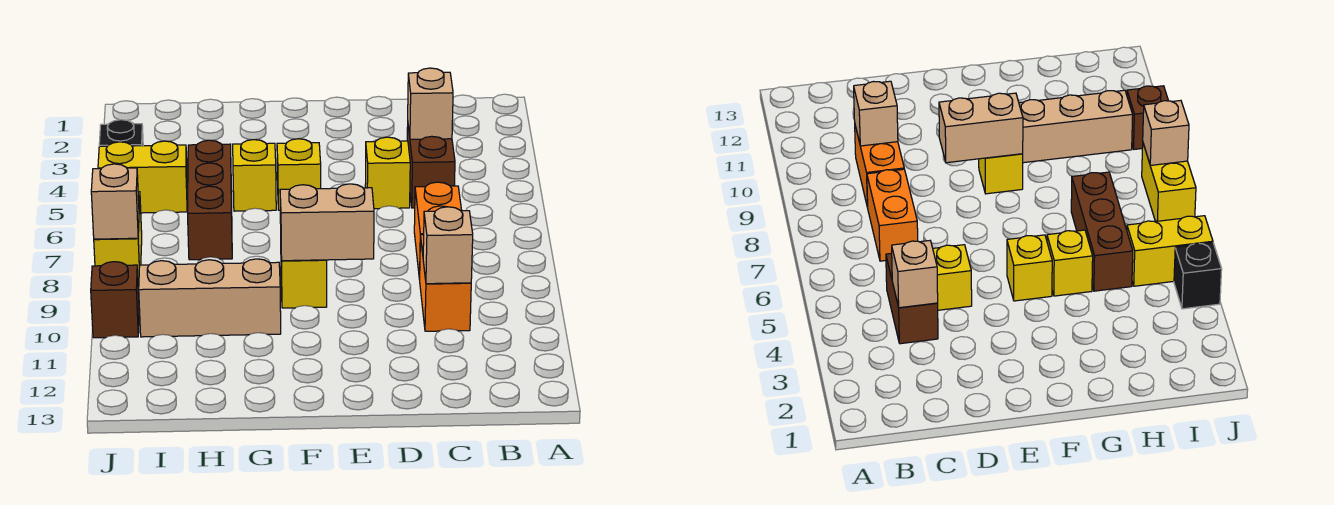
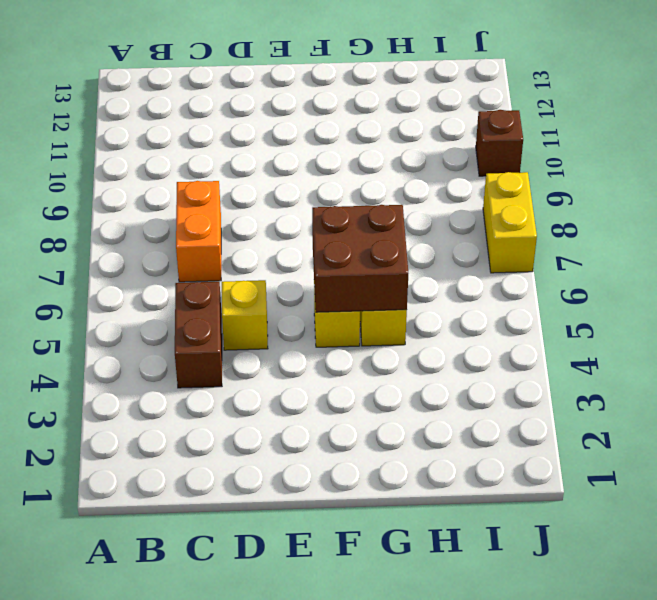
brown brick F5:G6 level 2 -> none
none -> orange brick C9:C10 level 1
none -> yellow brick F9 level 1
none -> tan brick G10:I10 level 1

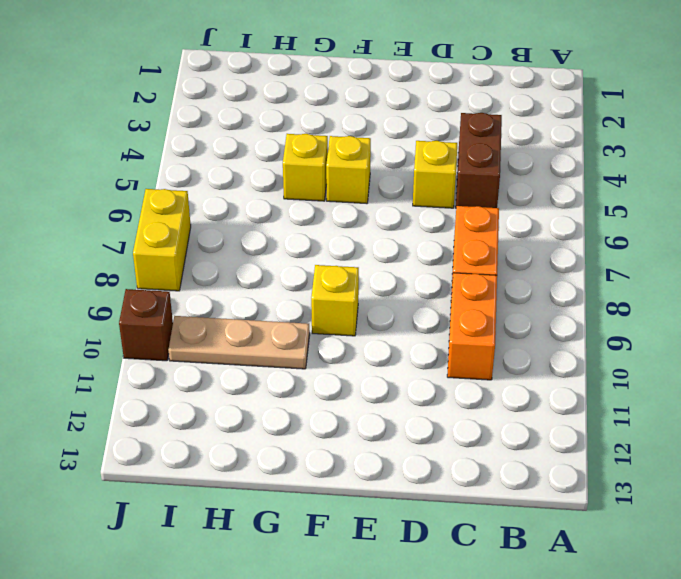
tan plate G10:I10 level 1 -> tan brick G10:I10 level 1
none -> brown brick H5:H7 level 1
none -> yellow brick I5:J5 level 1
none -> black brick J4 level 1

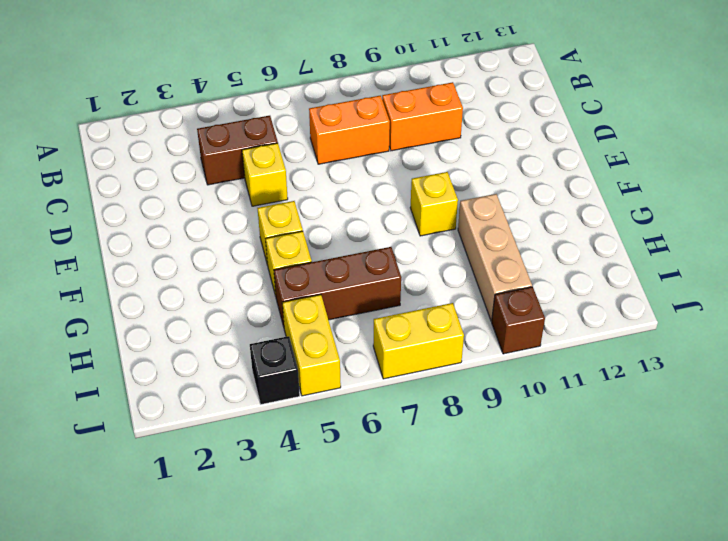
none -> tan brick C4 level 2
none -> tan brick C10 level 2
none -> tan brick E9:F9 level 2

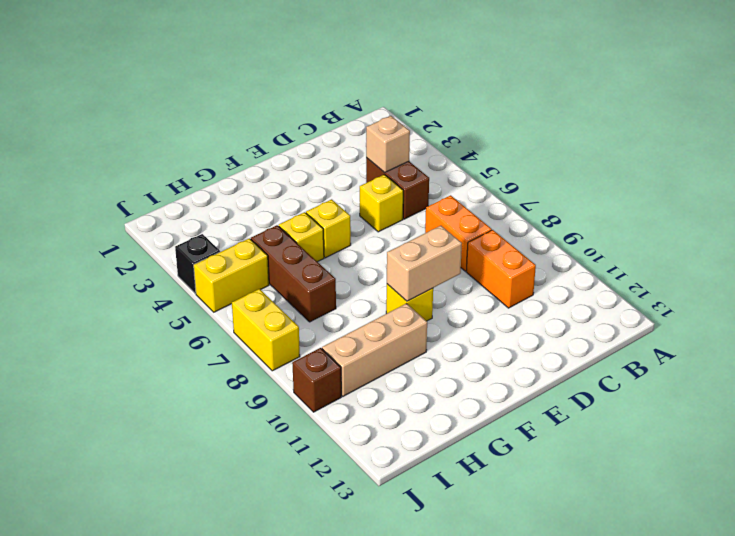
none -> tan brick C10 level 2
none -> tan brick J8 level 2

